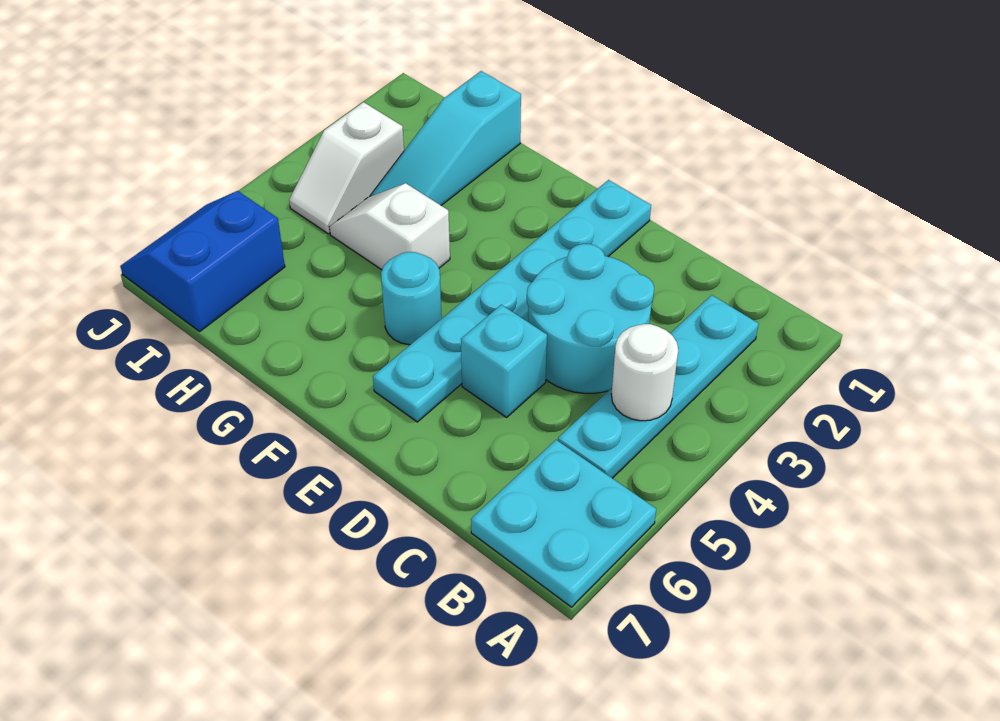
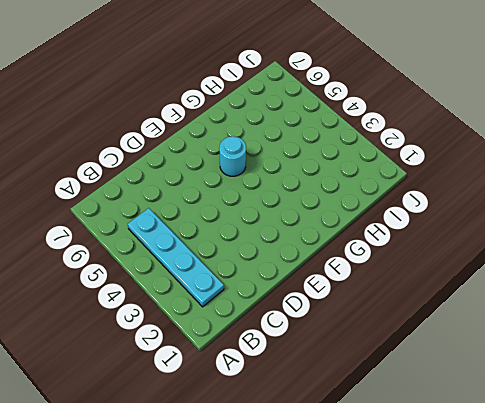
none -> cyan plate A6:B7 level 1
none -> cyan round brick C3:D4 level 1

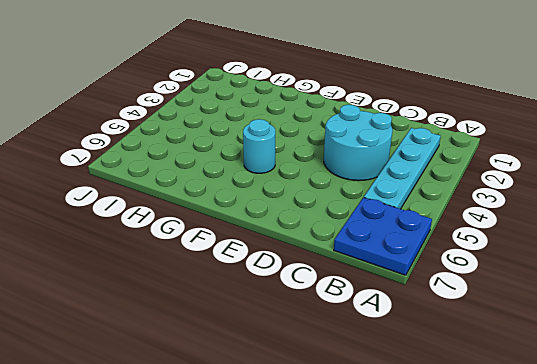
blue plate A6:B7 level 1 -> cyan plate A6:B7 level 1
none -> cyan brick D5 level 1
none -> cyan plate E1:E6 level 1

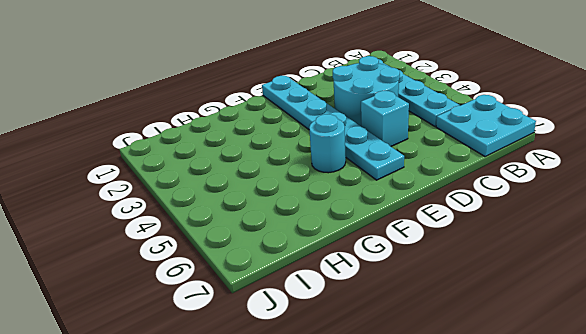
none -> white slope G4:H4 level 1 top G
none -> cyan slope H1:H3 level 1 top 1

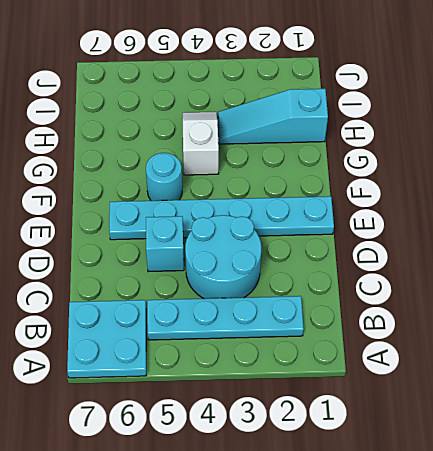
none -> white slope I3:I4 level 1 top 3
none -> blue slope I6:J7 level 1 top I

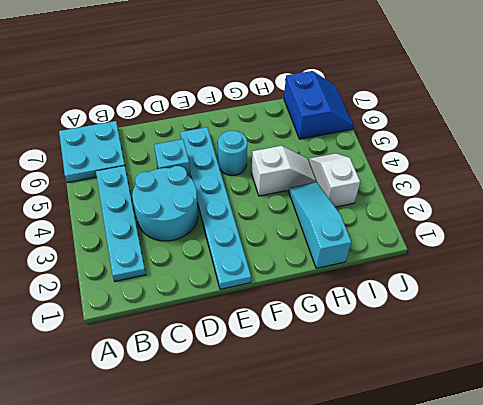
none -> white round brick B4 level 2

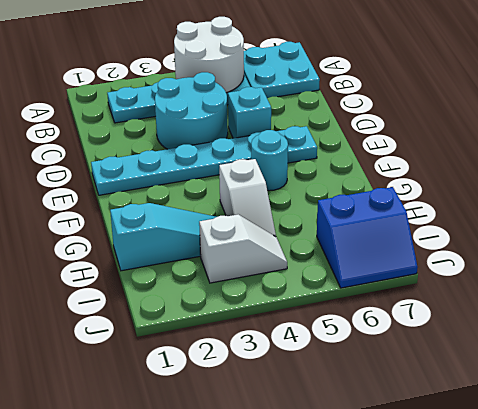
white round brick A4:B5 level 2 -> white round brick B4 level 2

